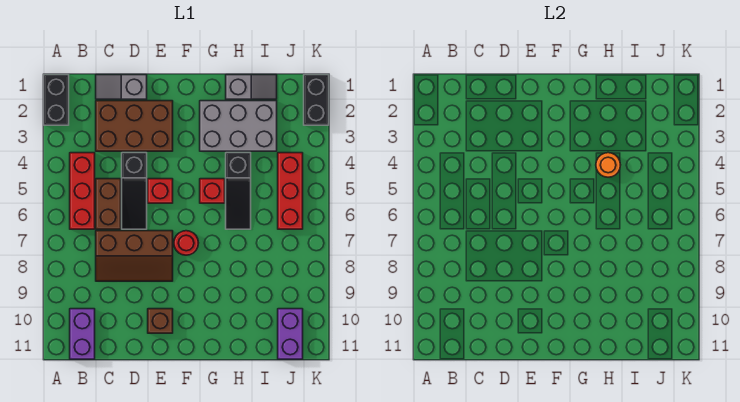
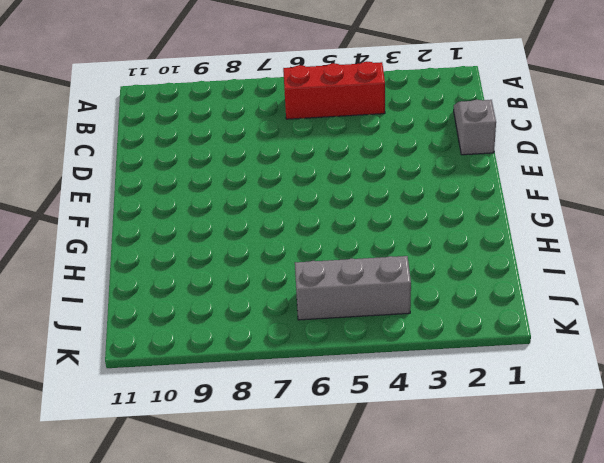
grey brick J4:J6 level 1 -> red brick J4:J6 level 1
none -> black brick A1:A2 level 1
none -> purple brick B10:B11 level 1
none -> brown brick C2:E3 level 1

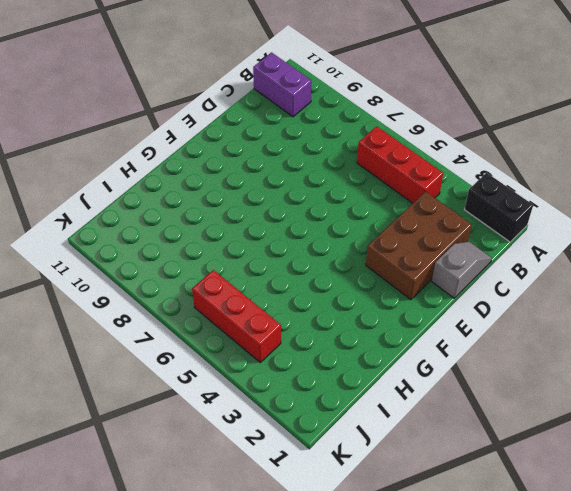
none -> brown brick C5:C6 level 1
none -> brown slope C7:E8 level 1 top 7
none -> black slope D4:D6 level 1 top 4

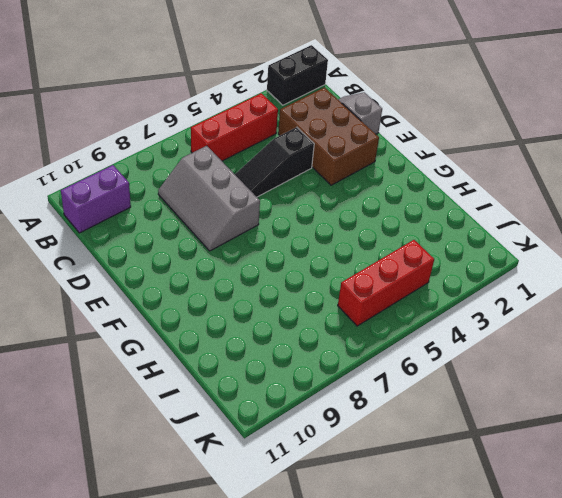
grey slope C7:E8 level 1 top 7 -> brown slope C7:E8 level 1 top 7
none -> brown brick C5:C6 level 1
none -> red brick E5 level 1
none -> brown brick E10 level 1

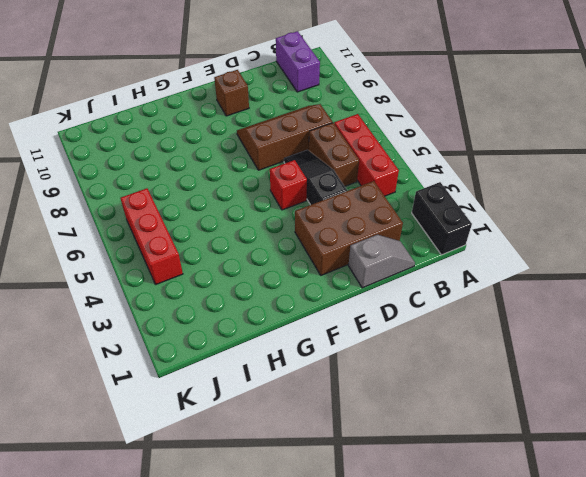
none -> red round brick F7 level 1
none -> grey brick G2:I3 level 1
none -> red brick G5 level 1

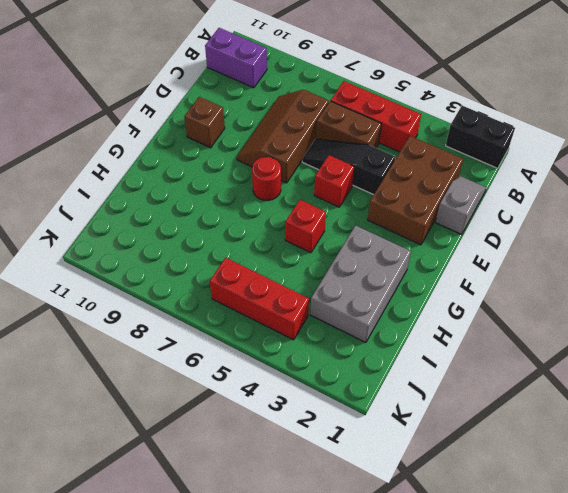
none -> grey slope H1:I1 level 1 top H
none -> black slope H4:H6 level 1 top 4
none -> purple brick J10:J11 level 1

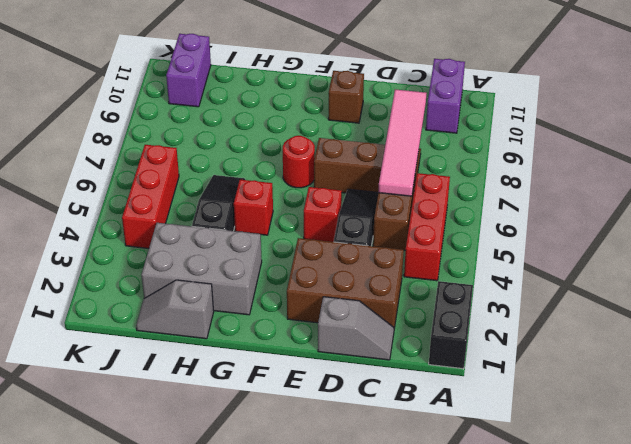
pink tile C6:C9 level 2 -> none
none -> black brick K1:K2 level 1
none -> orange round brick H4 level 2

